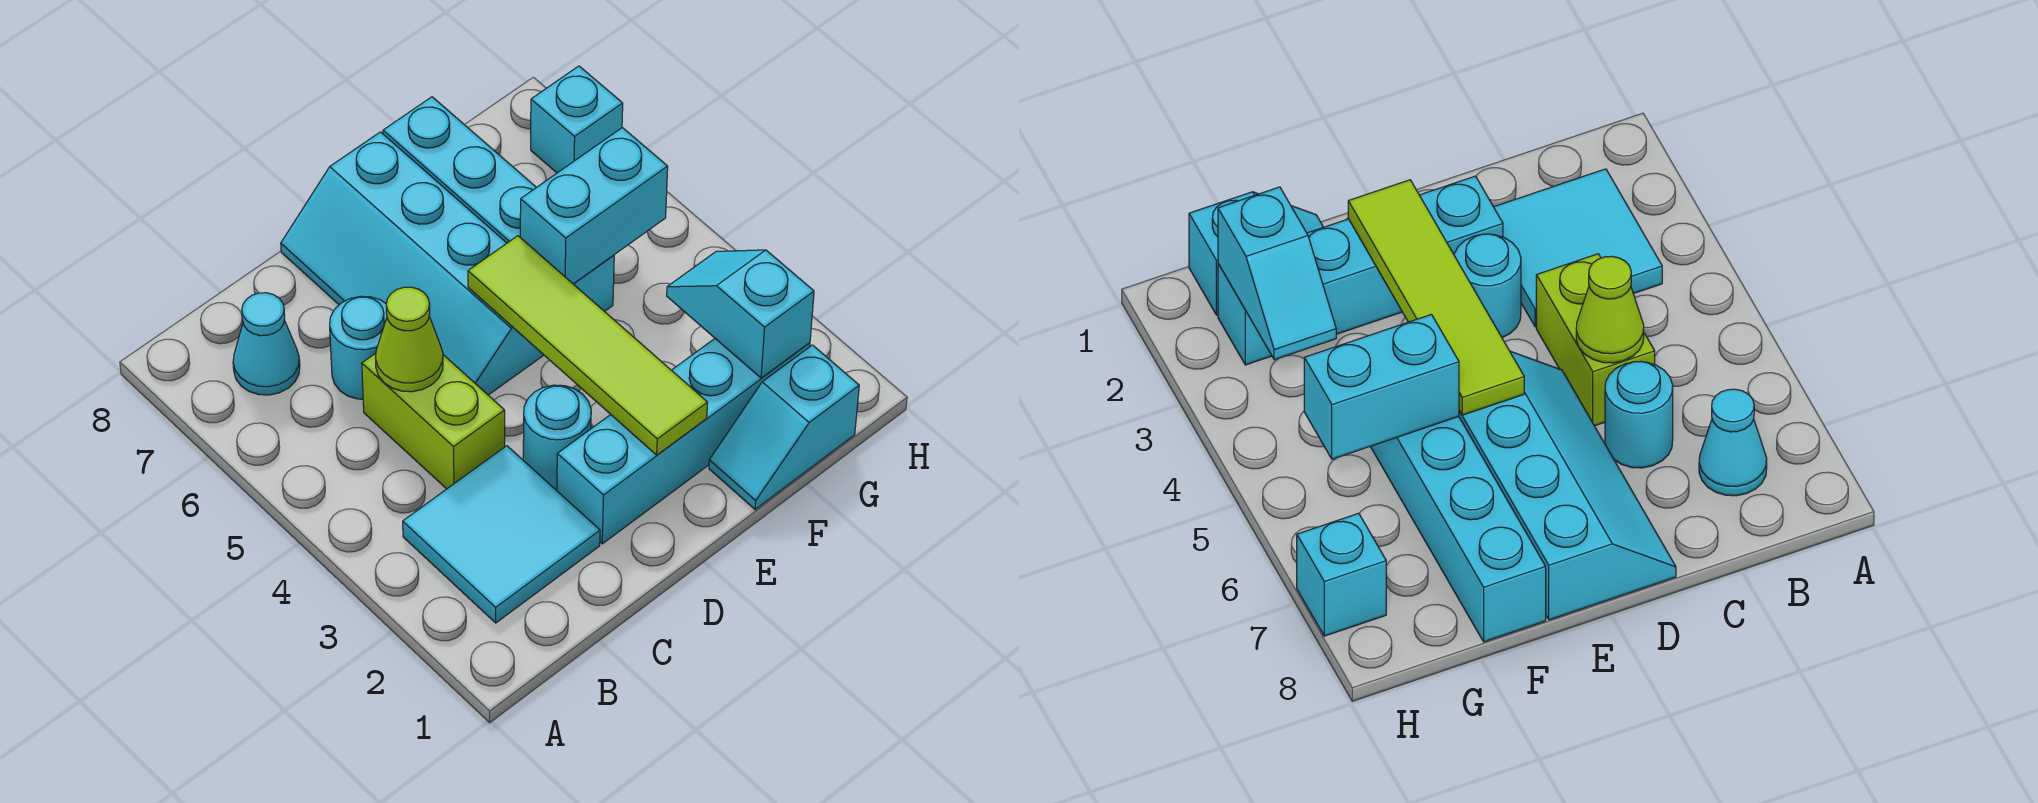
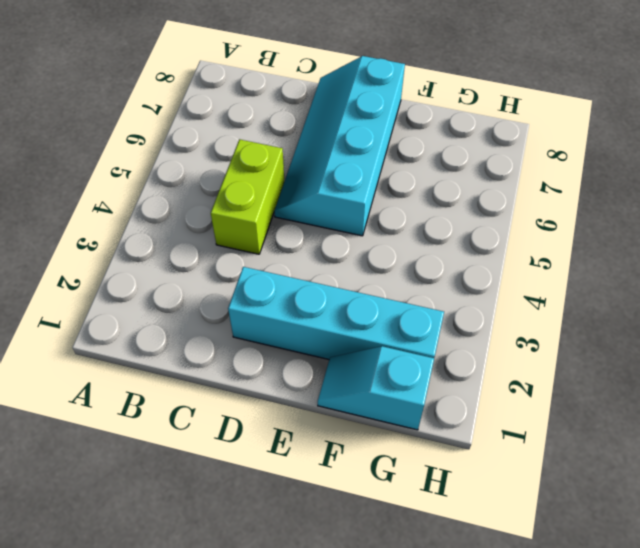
none -> cyan tile B2:C3 level 1
none -> cyan cone B7 level 1
none -> cyan round brick C6 level 1

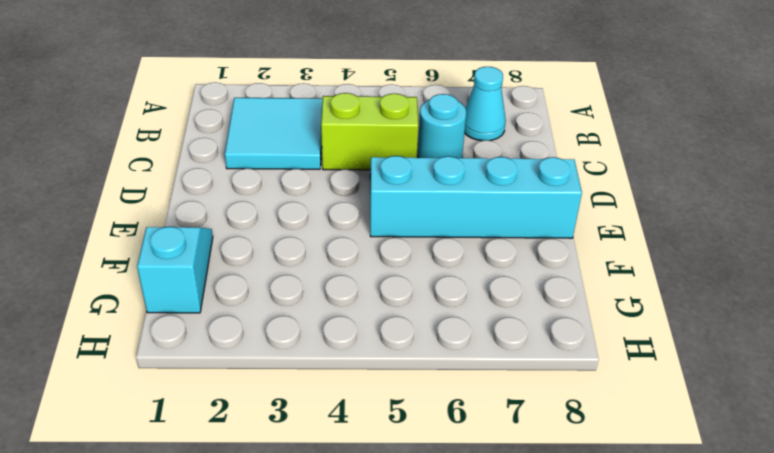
none -> cyan brick D2:G2 level 1
none -> cyan round brick D3 level 1
none -> cyan brick F5:F8 level 1

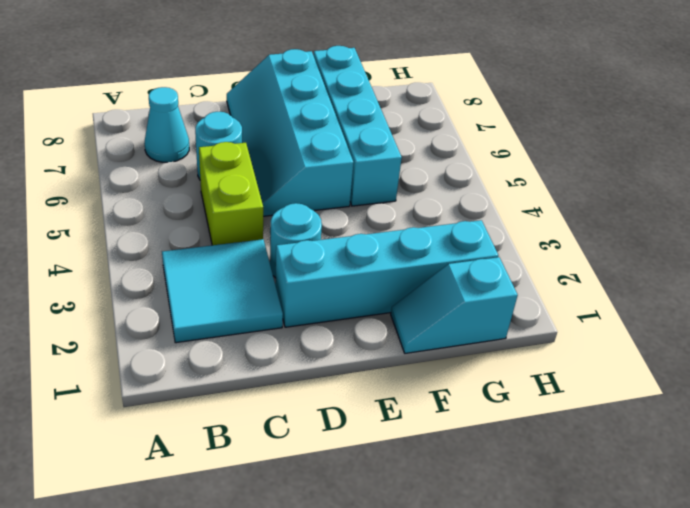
none -> cyan brick H7 level 1
none -> lime cone C5 level 2
none -> lime tile E2:E5 level 2

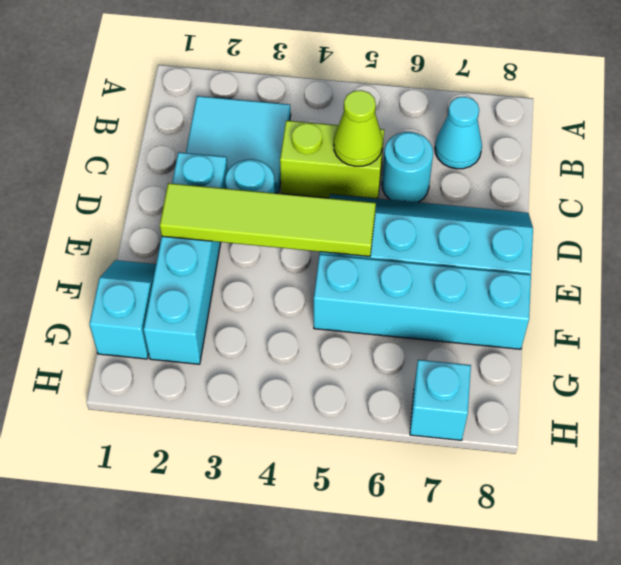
none -> cyan brick F5:G5 level 2
none -> cyan slope G2:G3 level 2 top 2

